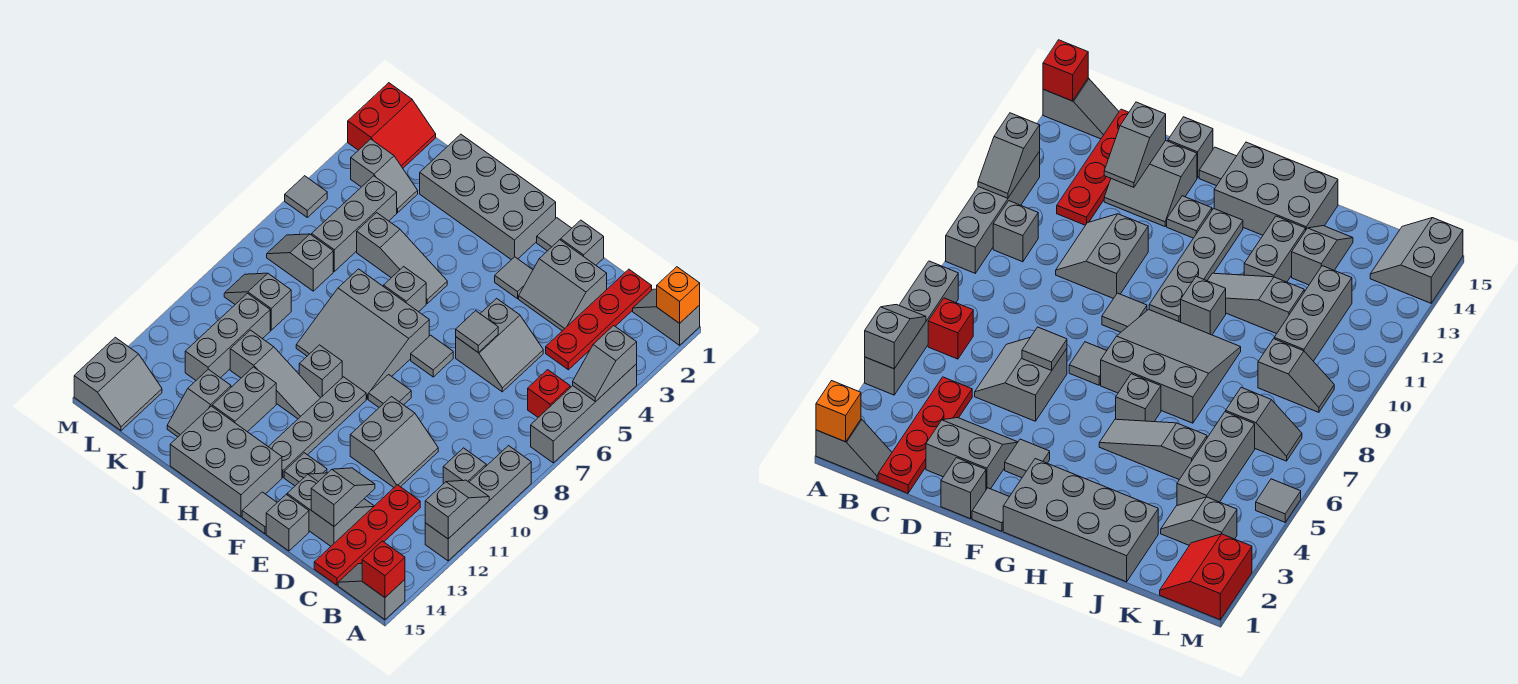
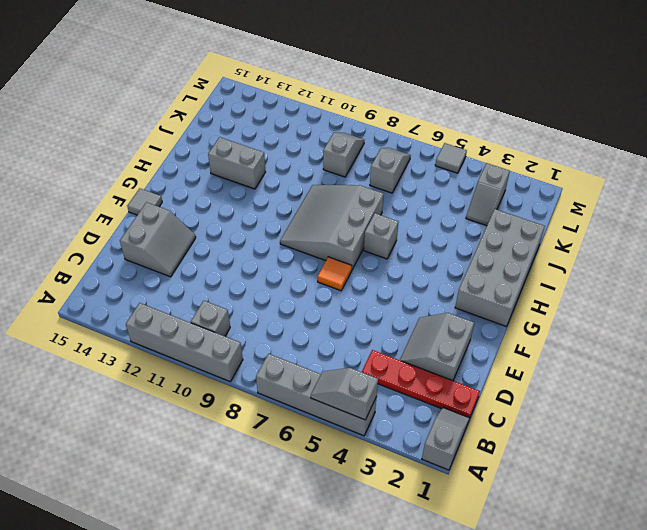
orange tile F7 level 1 -> grey tile F7 level 1
none -> grey slope A15:B15 level 1 top A
none -> red brick B6 level 1
none -> red plate C12:C15 level 1
none -> grey slope D5:E6 level 1 top E

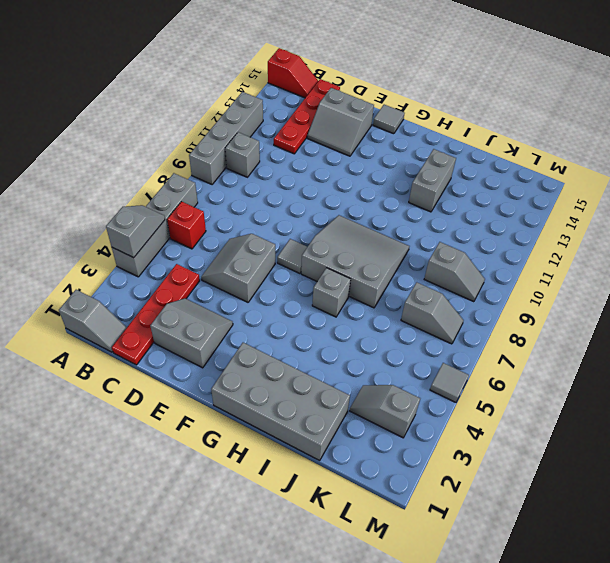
red slope A15:B15 level 1 top A -> grey slope A15:B15 level 1 top A
none -> grey slope D10:E11 level 1 top E
none -> grey brick E1 level 1
none -> grey brick E15 level 1
none -> grey tile F1 level 1

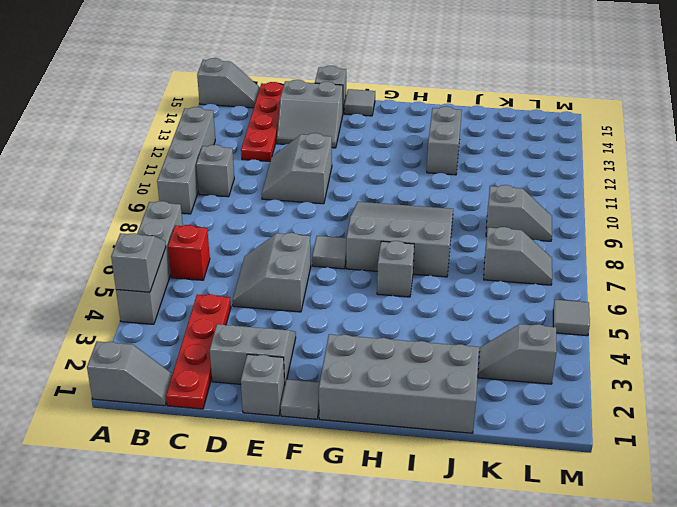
none -> grey tile F3 level 1
none -> grey tile F9 level 1
none -> grey plate F13 level 1
none -> grey plate G10:G13 level 1

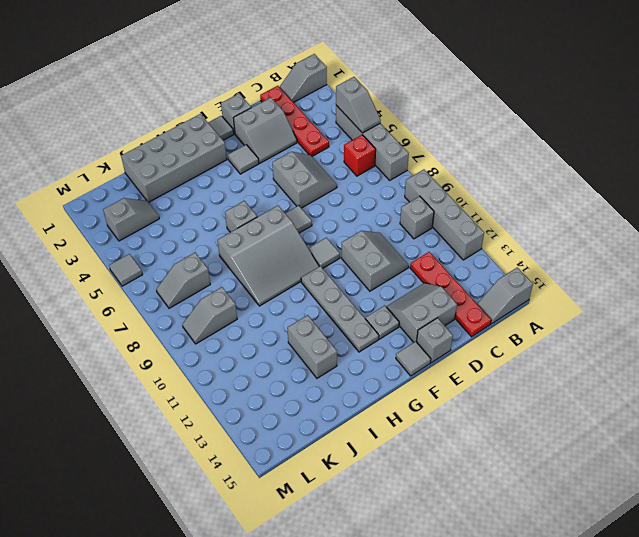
none -> grey brick G14:I15 level 1
none -> grey slope H5:J5 level 1 top J
none -> grey brick H10 level 1
none -> grey slope H11:J11 level 1 top J

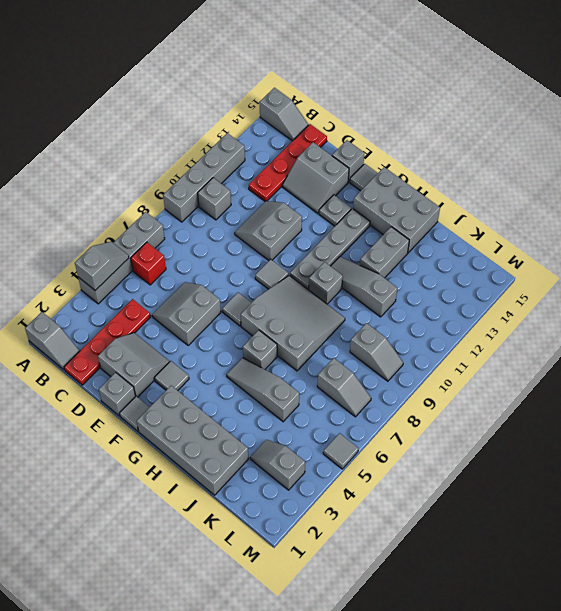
none -> grey slope J13:J14 level 1 top 13
none -> grey brick K4:K6 level 1
none -> grey brick K10:K12 level 1
none -> red slope L1:M2 level 1 top M

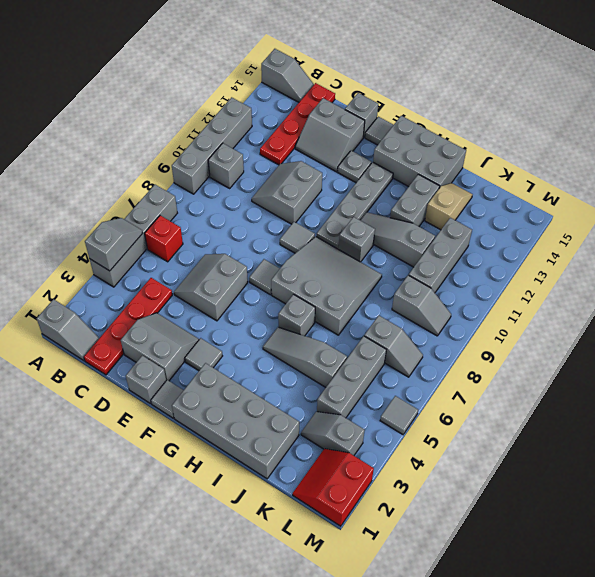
tan slope J13:J14 level 1 top 13 -> grey slope J13:J14 level 1 top 13
none -> grey slope L14:M15 level 1 top M
none -> orange brick A1 level 2
none -> grey slope A11:A12 level 2 top 12
none -> red brick A15 level 2

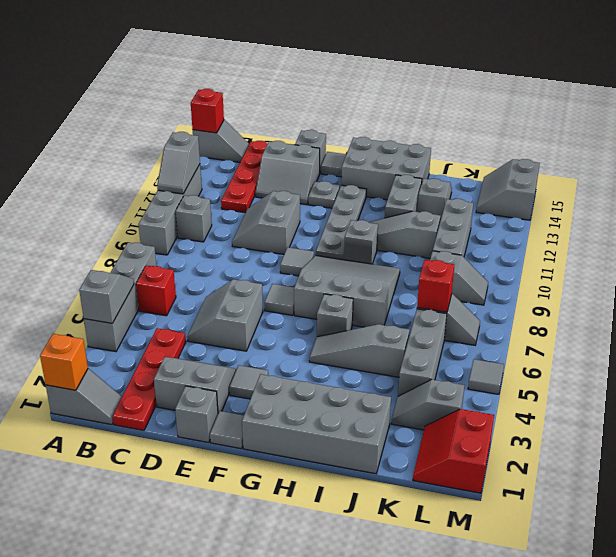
red brick K7 level 2 -> none
none -> grey slope D13:D14 level 2 top 14
none -> grey tile E6 level 2

